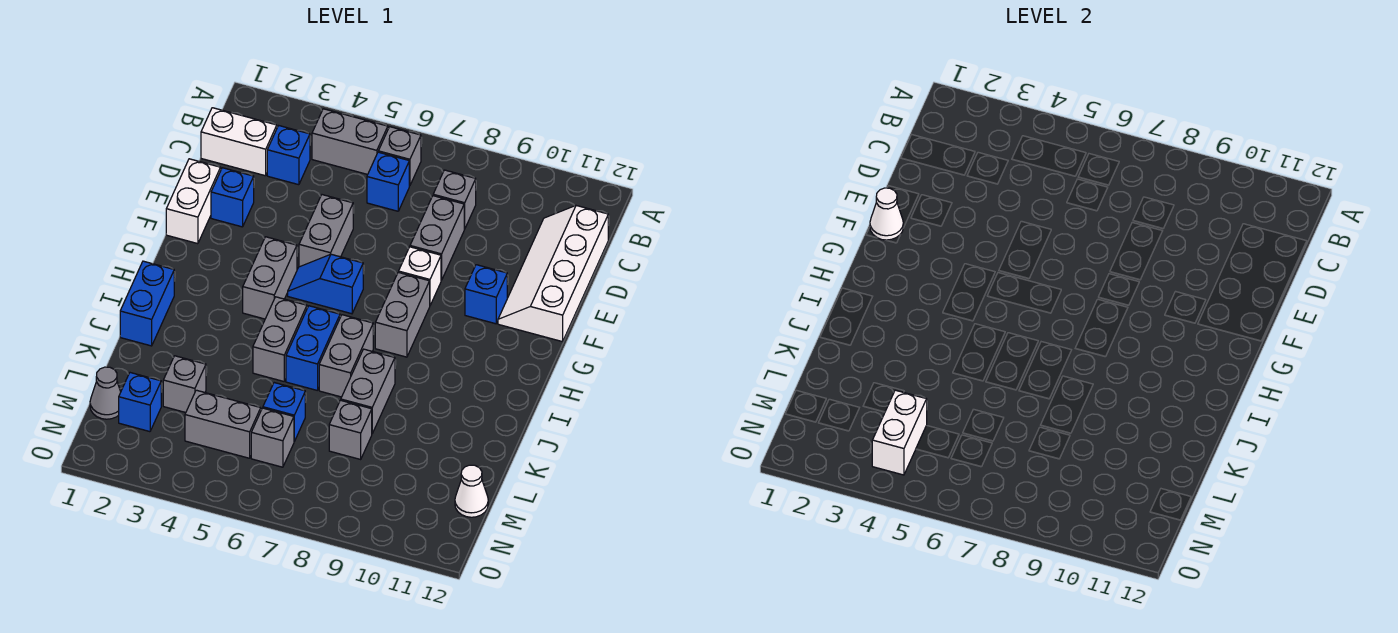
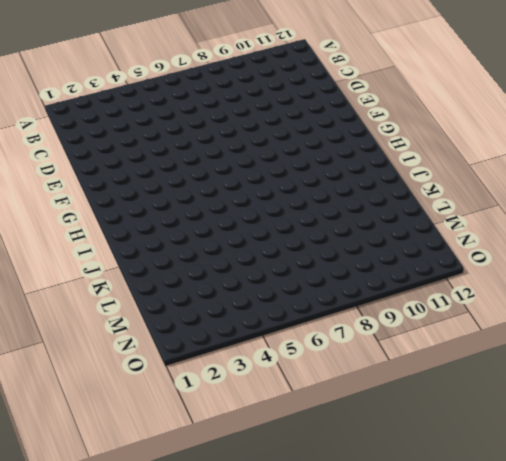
none -> grey brick B4:B5 level 1
none -> grey brick B6 level 1
none -> white brick C1:C2 level 1
none -> blue brick C3 level 1

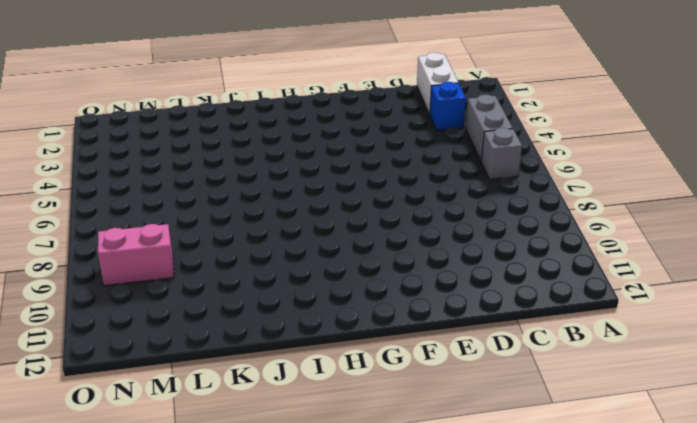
pink brick M9:N9 level 1 -> none
none -> blue brick C6 level 1
none -> grey brick C8 level 1
none -> white slope C11:F12 level 1 top 12
none -> grey brick D8:E8 level 1

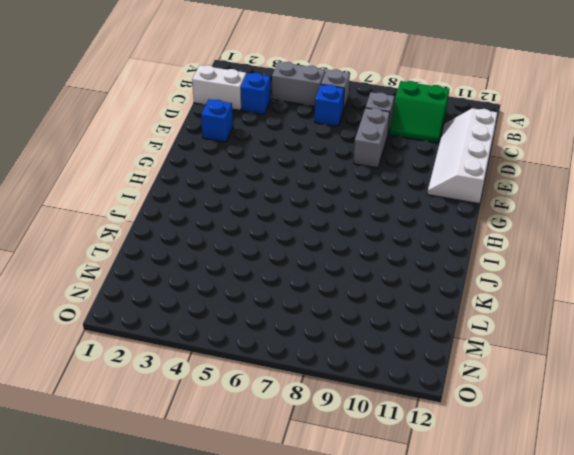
green slope B9:C10 level 1 top B -> none
none -> white brick E1:F1 level 1
none -> grey brick E5:F5 level 1
none -> white brick F8 level 1
none -> blue brick F10 level 1

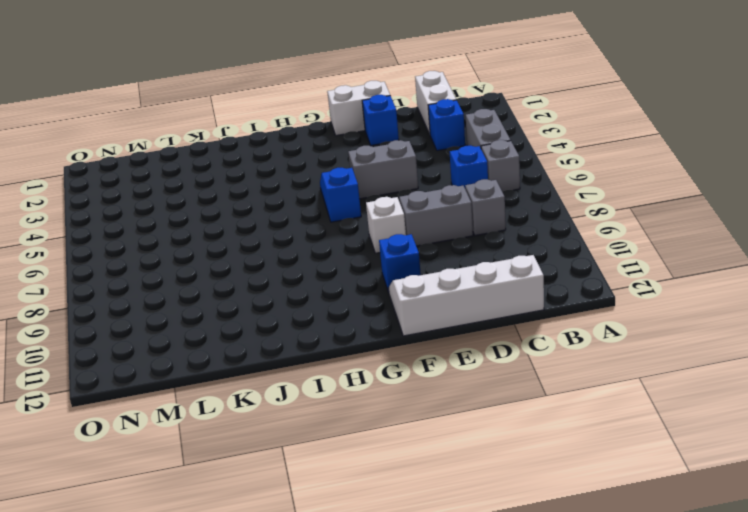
none -> grey brick G4:H4 level 1
none -> grey brick G8:H8 level 1
none -> blue brick I1:J1 level 1
none -> grey brick I5:J5 level 1

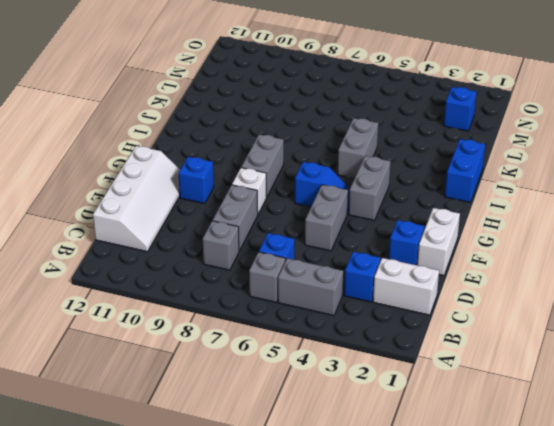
none -> blue brick I6:J6 level 1
none -> grey brick I7:J7 level 1
none -> grey brick J8:K8 level 1
none -> grey brick L3 level 1

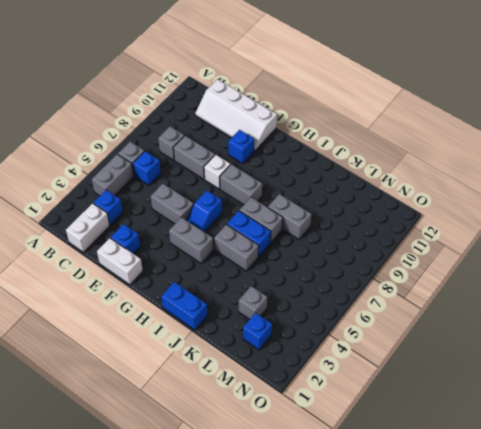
none -> blue brick L6 level 1
none -> grey brick L8 level 1
none -> grey cone M1 level 1
none -> grey brick M4:M5 level 1

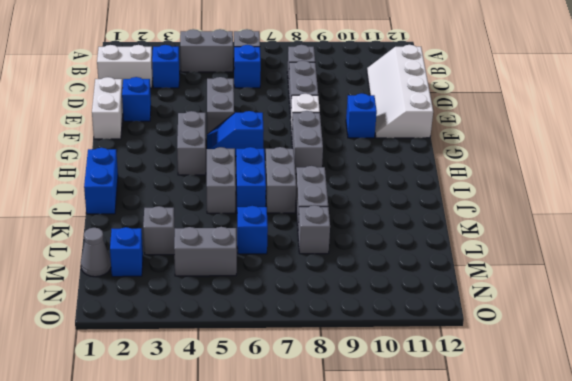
none -> grey brick M6 level 1
none -> white cone M12 level 1
none -> white cone F1 level 2
none -> white brick M4:N4 level 2

